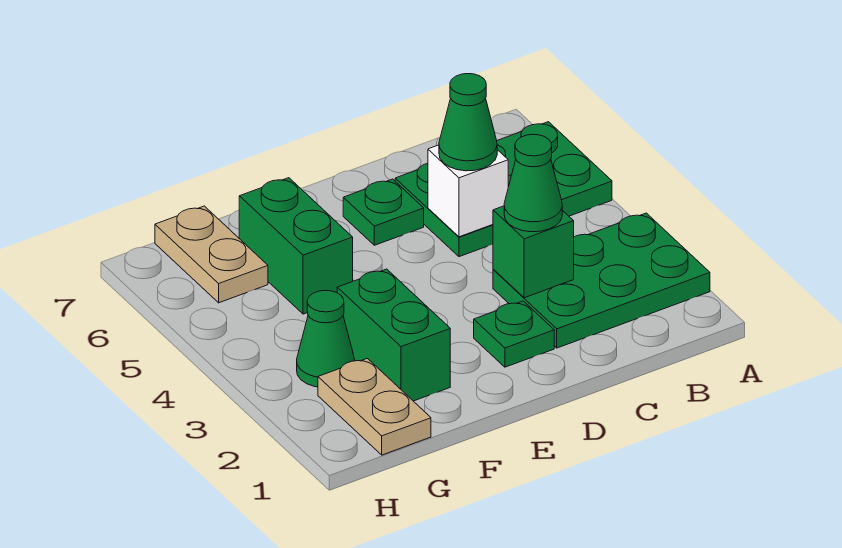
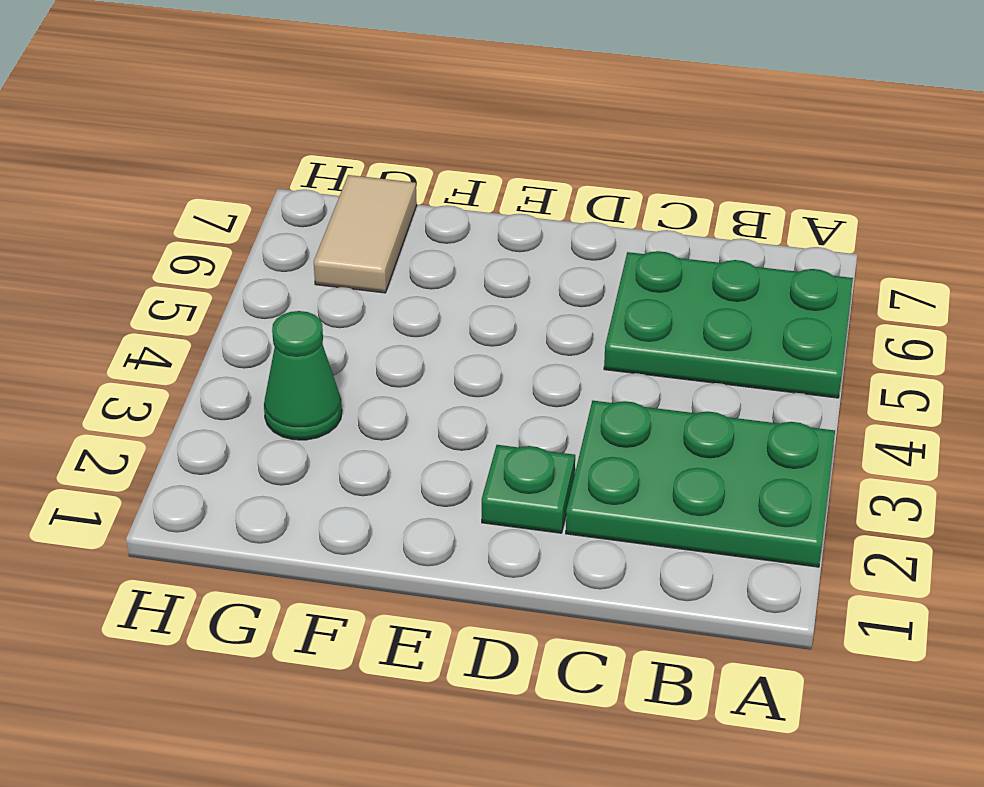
tan tile G6:G7 level 1 -> tan plate G6:G7 level 1
none -> green plate D6 level 1
none -> green brick F2:F3 level 1
none -> green brick F5:F6 level 1

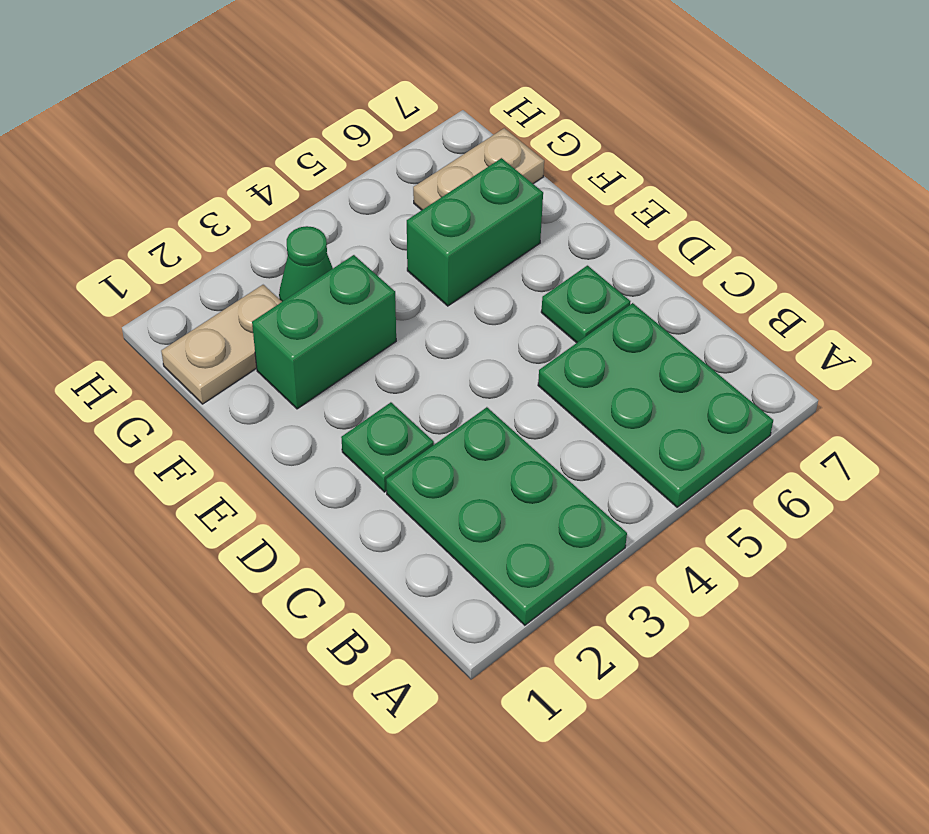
none -> green brick C3 level 2
none -> white brick C5 level 2
none -> green cone C3 level 3

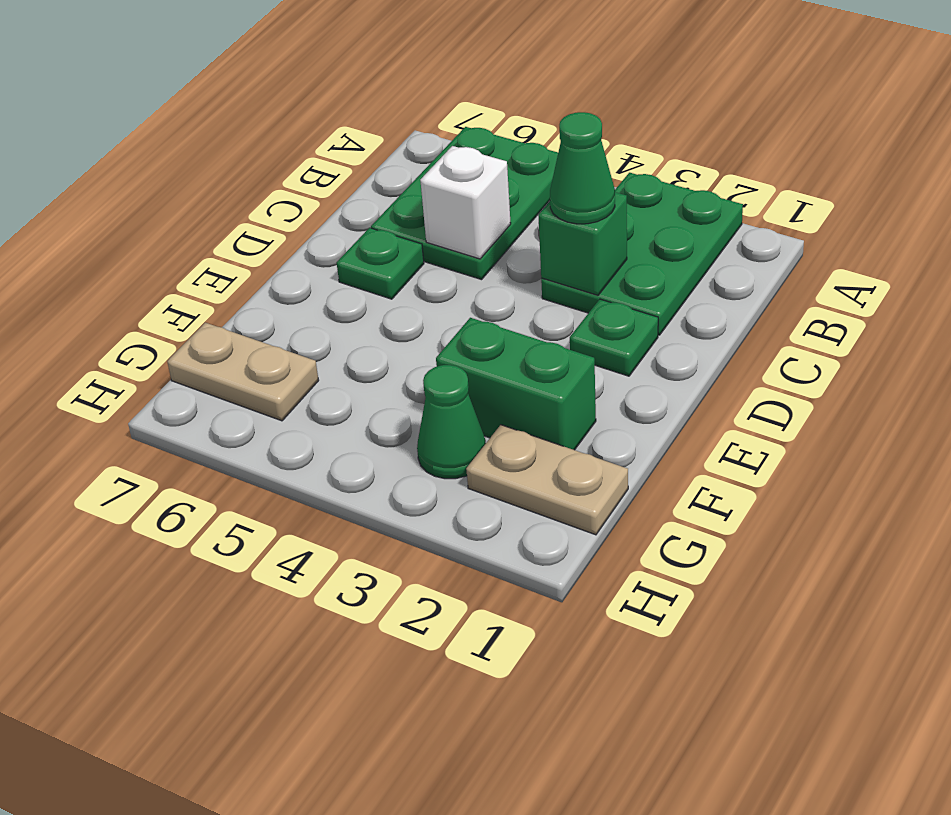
none -> green brick F5:F6 level 1
none -> green cone C5 level 3

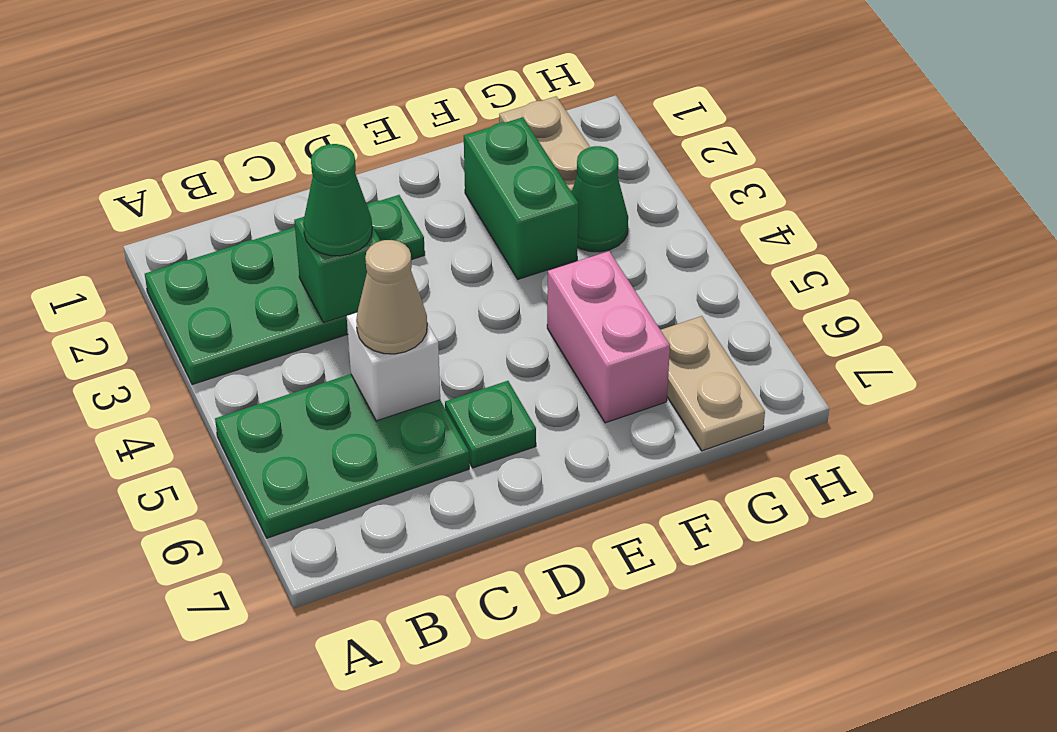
tan cone C5 level 3 -> green cone C5 level 3
pink brick F5:F6 level 1 -> green brick F5:F6 level 1

